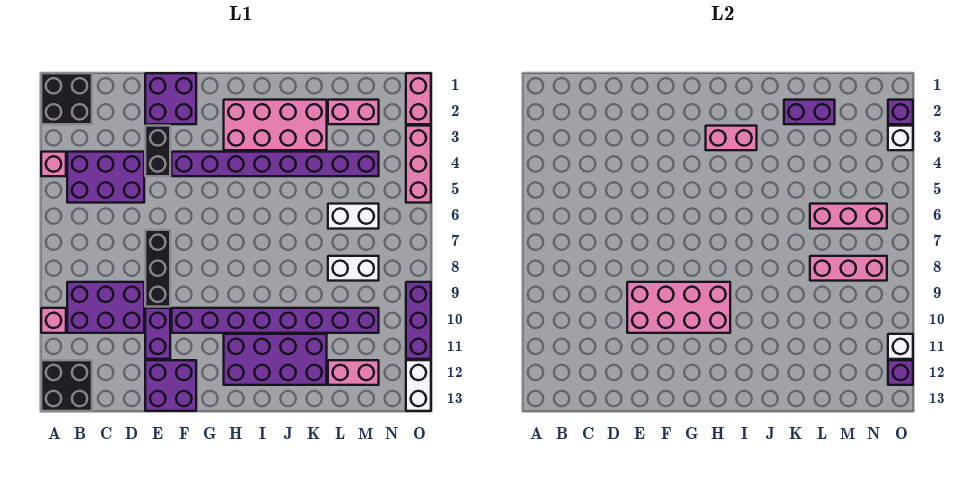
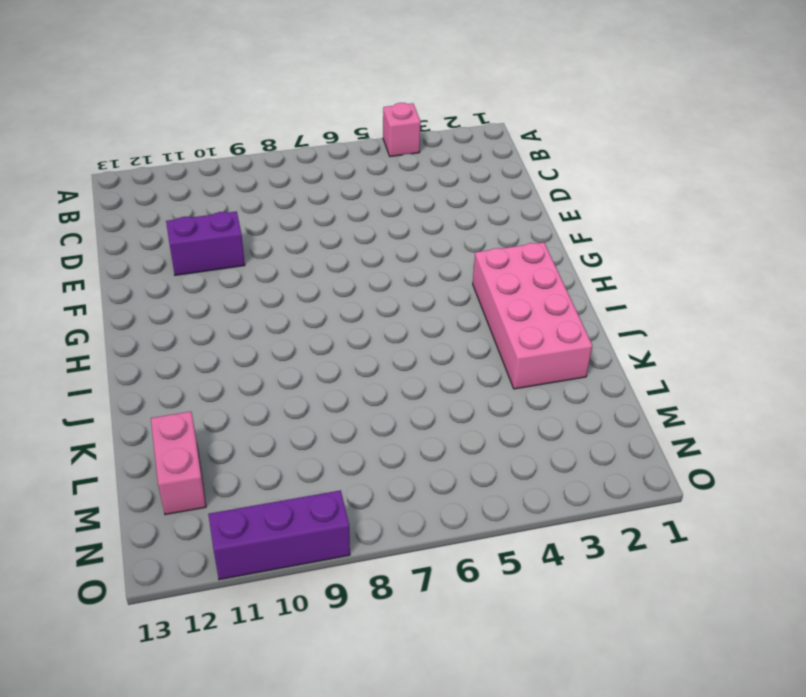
none -> black brick A1:B2 level 1
none -> pink brick A10 level 1
none -> black brick A12:B13 level 1
none -> purple brick B4:D5 level 1

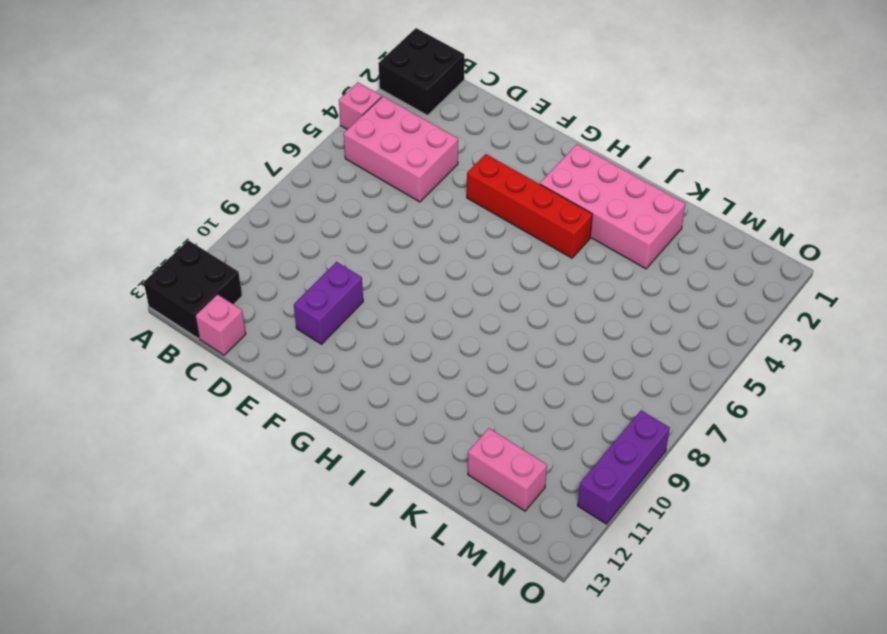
pink brick B4:D5 level 1 -> purple brick B4:D5 level 1
pink brick C13 level 1 -> pink brick A10 level 1
red brick F4:I4 level 1 -> purple brick F4:M4 level 1
none -> purple brick B9:D10 level 1
none -> purple brick E1:F2 level 1
none -> black brick E3:E4 level 1
none -> black brick E7:E9 level 1

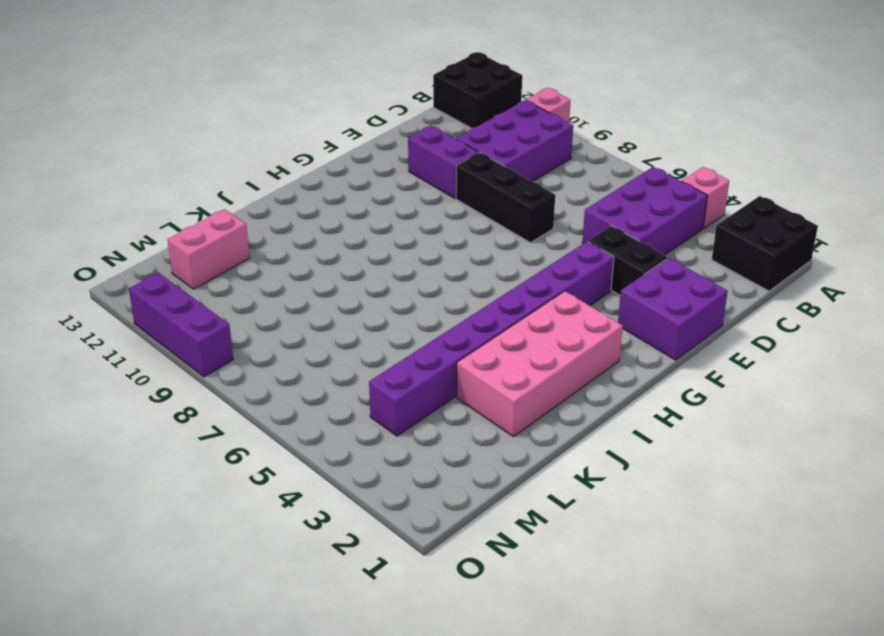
none -> purple brick E12:F13 level 1
none -> purple brick F10:M10 level 1
none -> purple brick H11:K12 level 1
none -> pink brick L2:M2 level 1

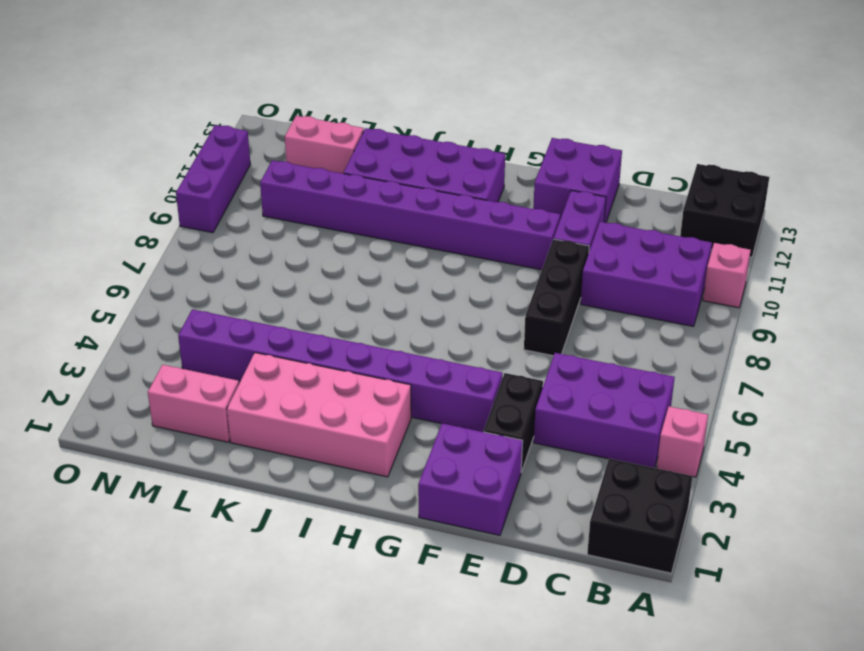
none -> white brick L6:M6 level 1
none -> white brick L8:M8 level 1
none -> pink brick O1:O2 level 1
none -> pink brick O3:O5 level 1

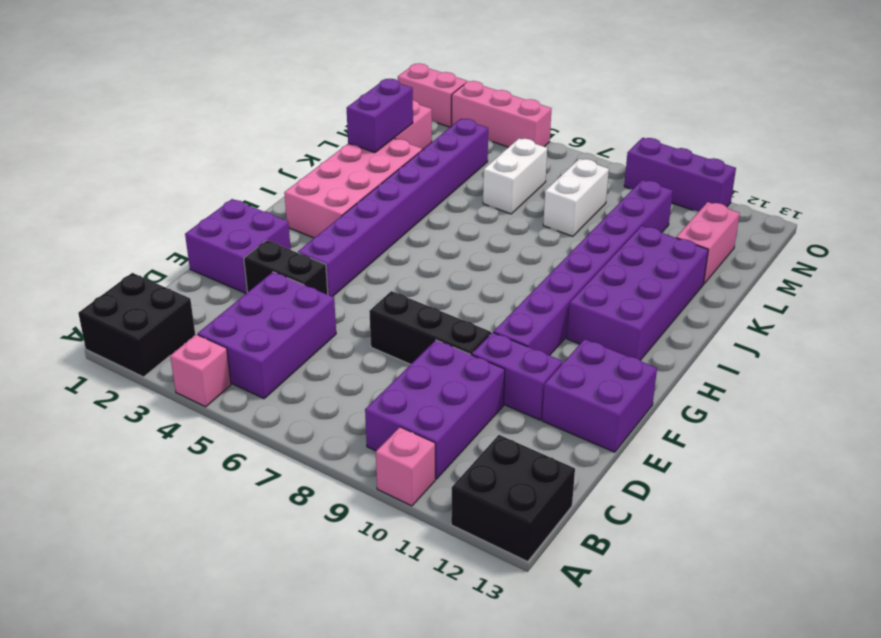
none -> white brick O12:O13 level 1
none -> pink brick E9:H10 level 2
none -> pink brick H3:I3 level 2
none -> pink brick L6:N6 level 2

